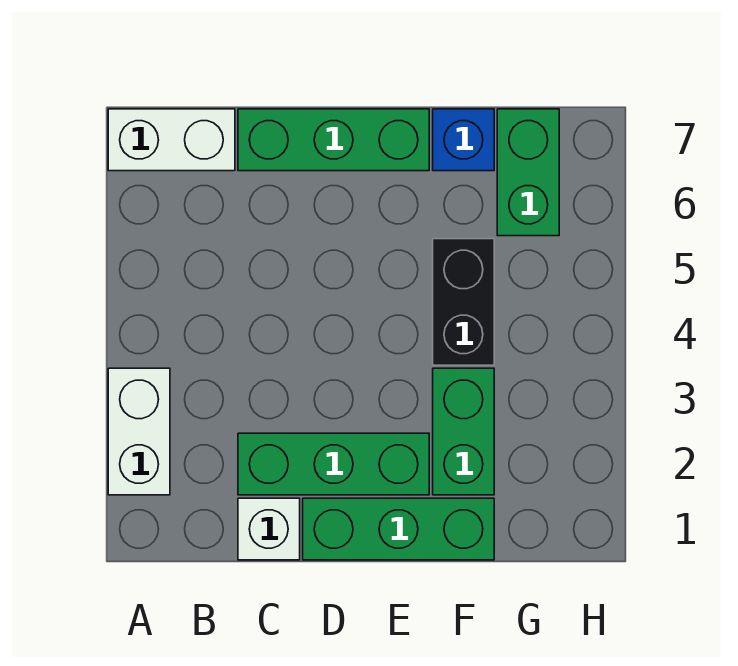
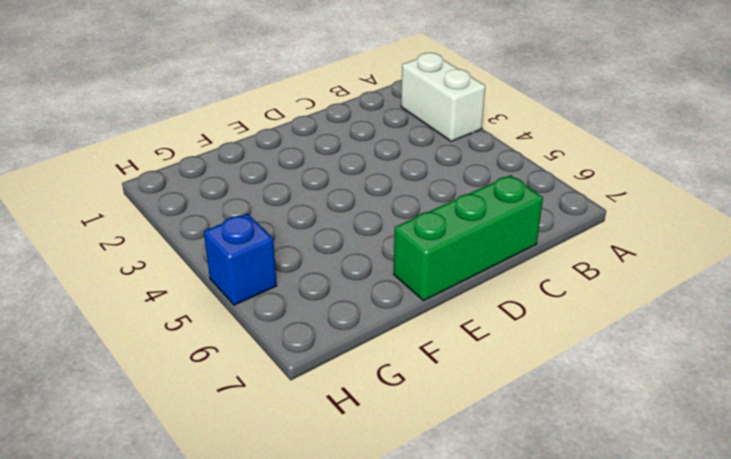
blue brick H5 level 1 -> blue brick F7 level 1
none -> white brick A7:B7 level 1
none -> white brick C1 level 1

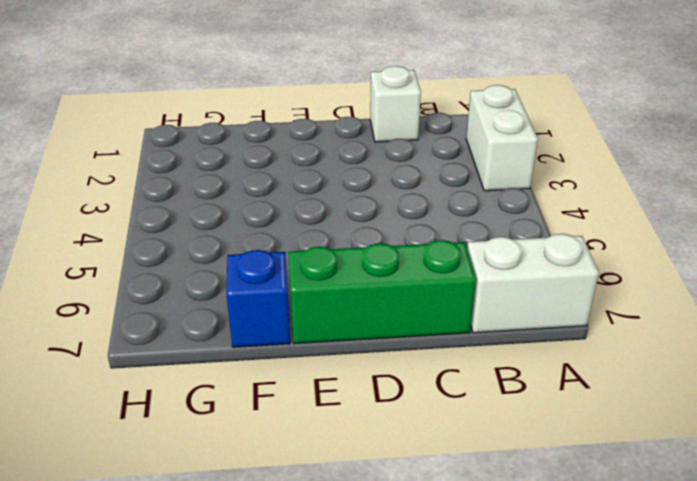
none -> green brick C2:E2 level 1
none -> green brick D1:F1 level 1

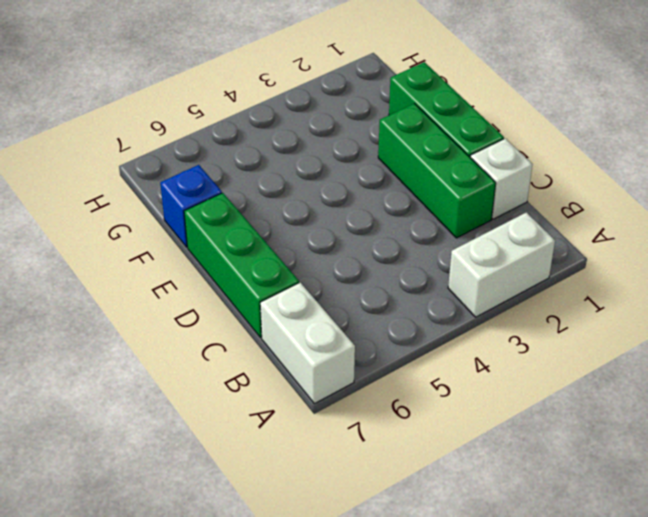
none -> green brick F2:F3 level 1
none -> black brick F4:F5 level 1

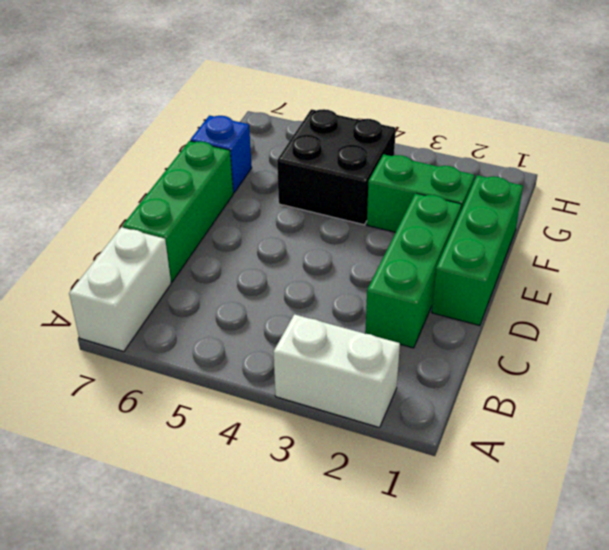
black brick F4:G5 level 1 -> black brick F4:F5 level 1
none -> white brick C1 level 1
none -> green brick G6:G7 level 1

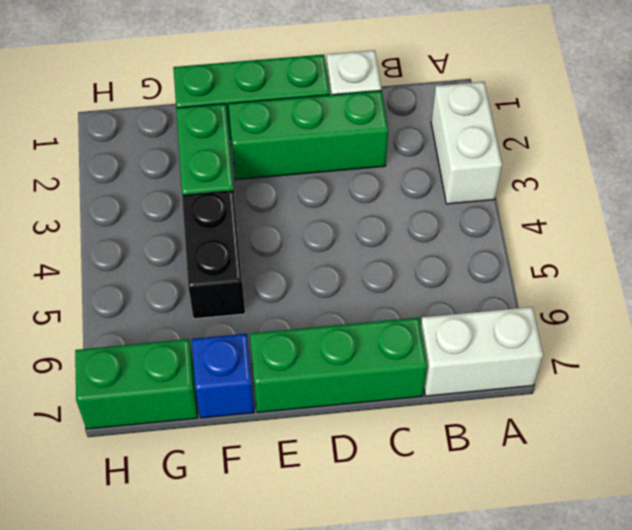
green brick G7:H7 level 1 -> green brick G6:G7 level 1

